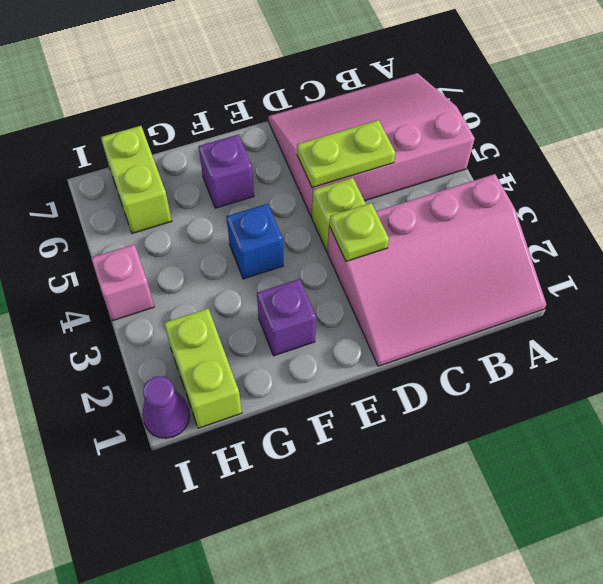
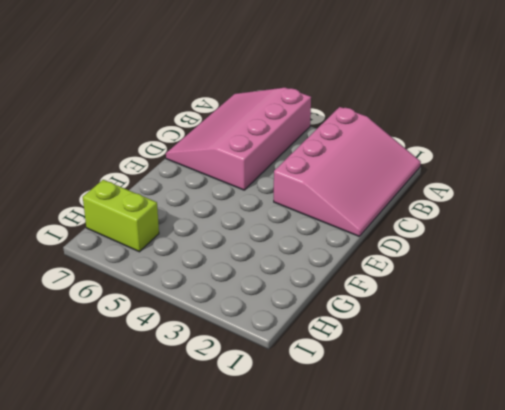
none -> lime brick D4 level 1
none -> purple brick F2 level 1
none -> blue brick F4 level 1

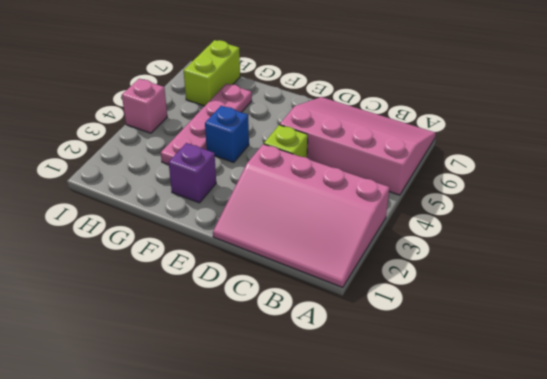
pink plate G3:G6 level 1 -> none
none -> purple brick F6 level 1
none -> lime brick H1:H2 level 1
none -> purple cone I1 level 1

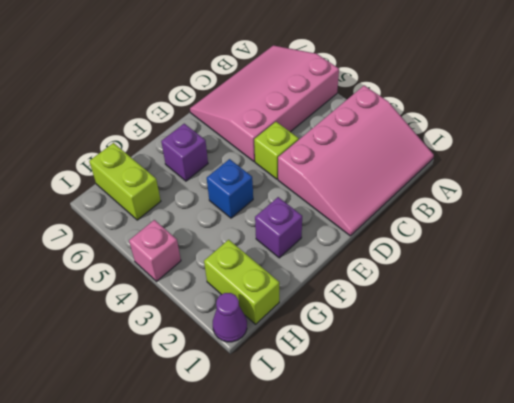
none -> lime plate C5:D5 level 2
none -> lime plate D3 level 2

